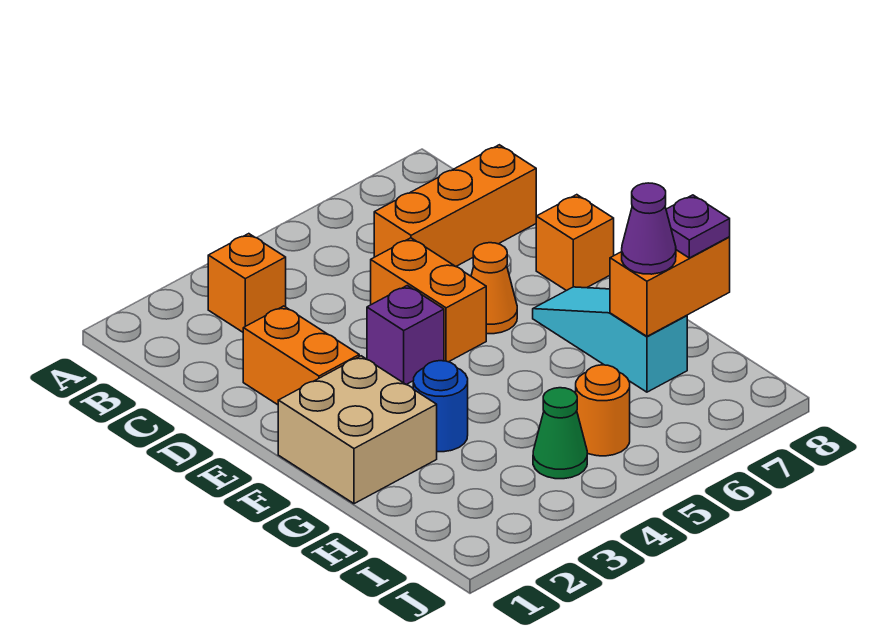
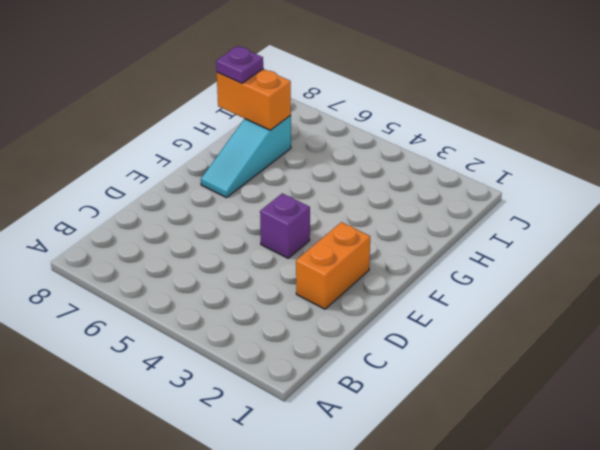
none -> orange brick B3 level 1
none -> orange brick C6:C8 level 1
none -> orange brick D5:E5 level 1

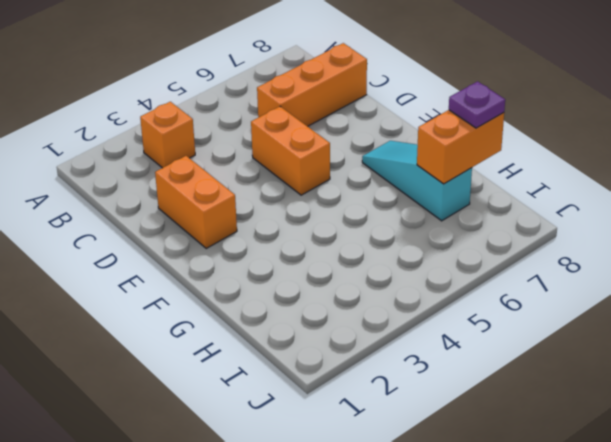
none -> purple brick E4 level 1
none -> orange cone E6 level 1
none -> orange brick E8 level 1

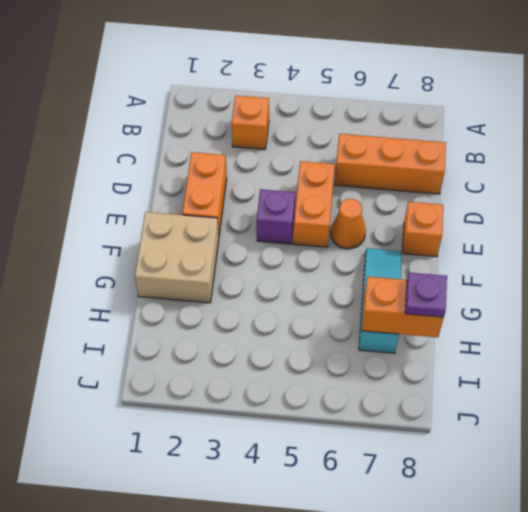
none -> blue round brick G3 level 1
none -> green cone I4 level 1
none -> orange round brick I5 level 1

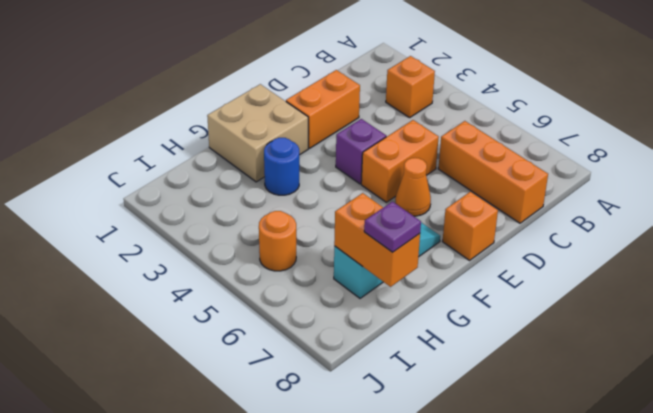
none -> green cone I4 level 1
none -> purple cone H7 level 3

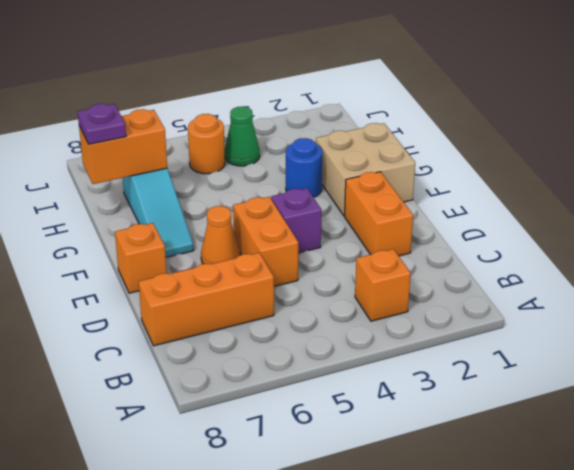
none -> purple cone H7 level 3

